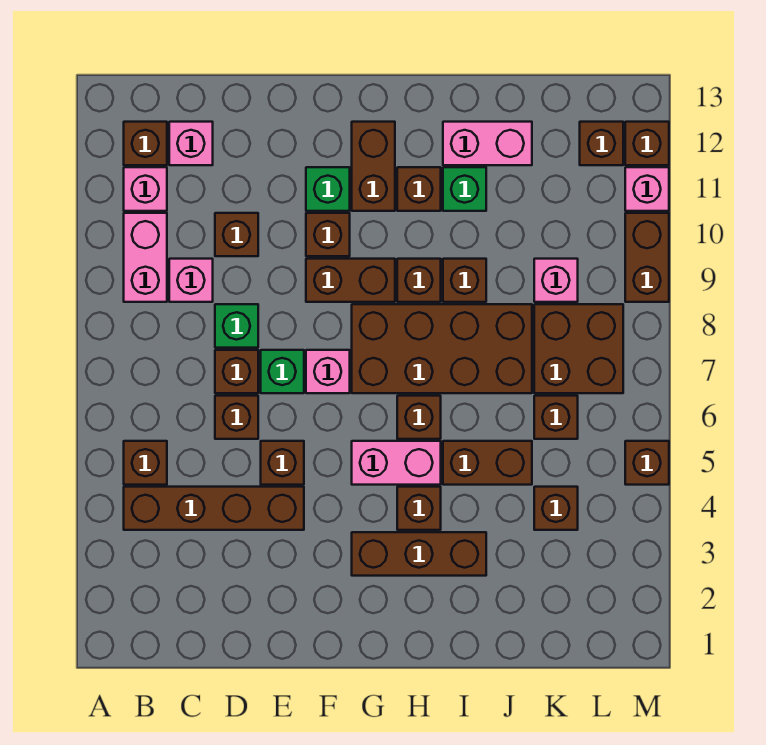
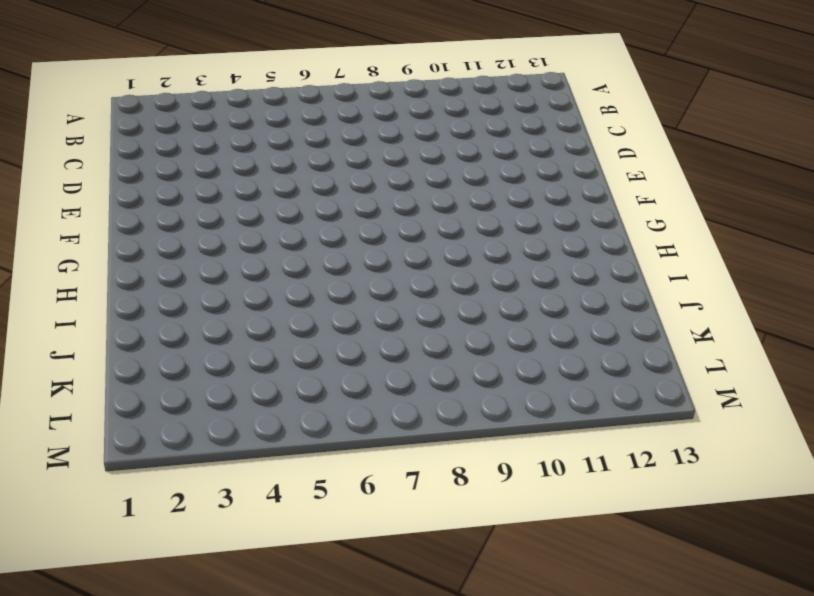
none -> brown brick B4:E4 level 1
none -> brown brick B5 level 1
none -> pink brick B9:B10 level 1
none -> pink brick B11 level 1

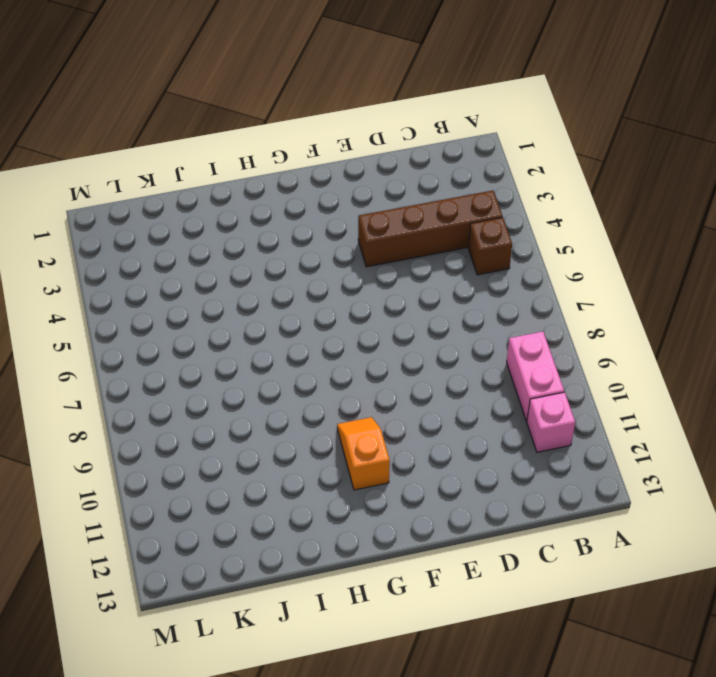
orange slope G10:G11 level 1 top 11 -> brown brick G11:G12 level 1
none -> brown brick B12 level 1
none -> pink brick C9 level 1
none -> pink brick C12 level 1
none -> brown brick D6 level 1

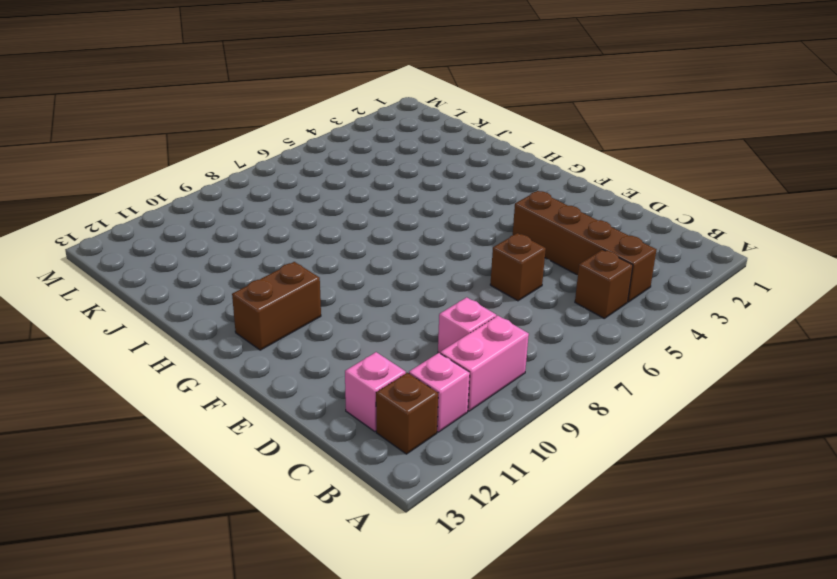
none -> brown brick D7 level 1
none -> green brick D8 level 1
none -> brown brick D10 level 1
none -> brown brick E5 level 1

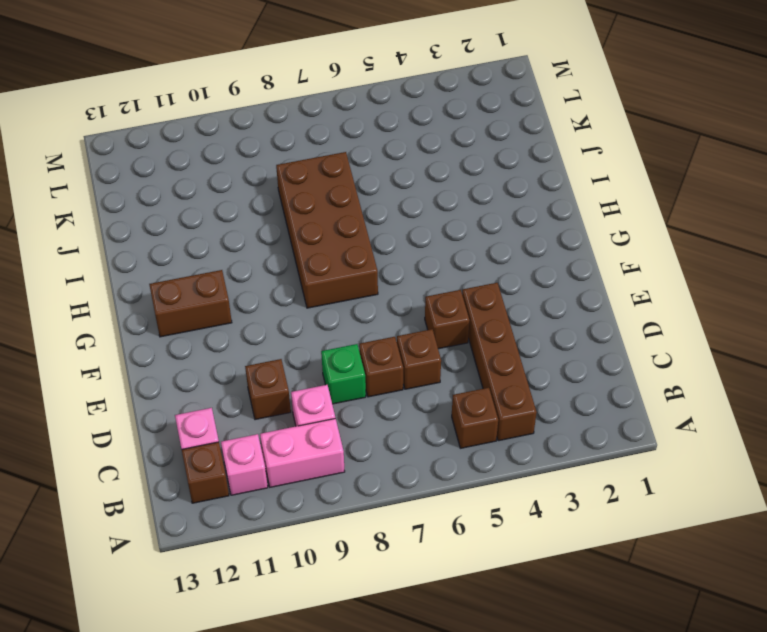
none -> green brick E7 level 1
none -> pink brick F7 level 1
none -> brown brick F9:G9 level 1
none -> brown brick F10 level 1

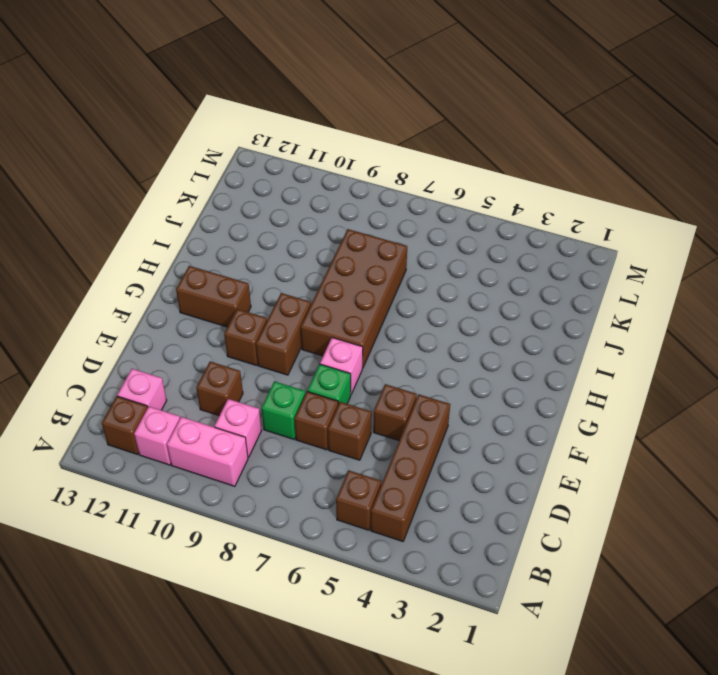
none -> green brick F11 level 1
none -> brown brick G3:I3 level 1
none -> pink brick G5:H5 level 1
none -> brown brick H4 level 1

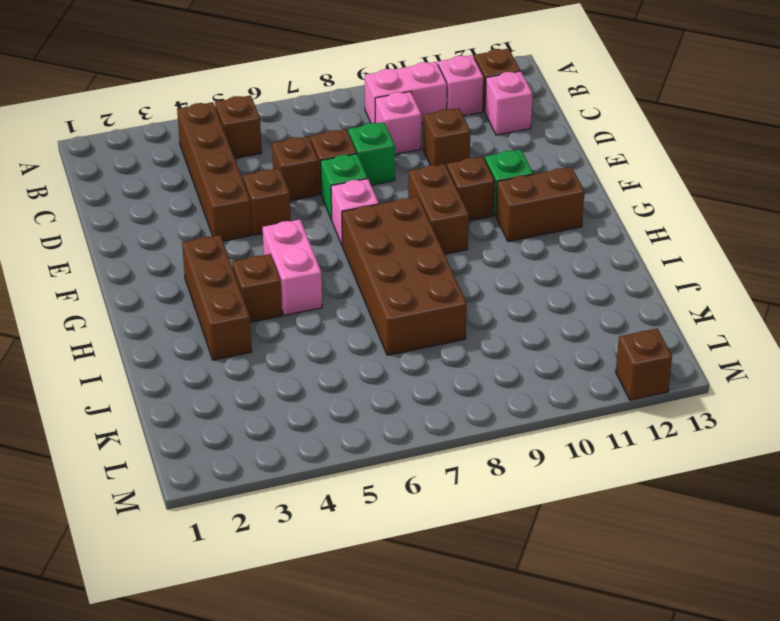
none -> brown brick H6 level 1
none -> brown brick H9 level 1
none -> brown brick H11 level 1
none -> brown brick I5:J5 level 1

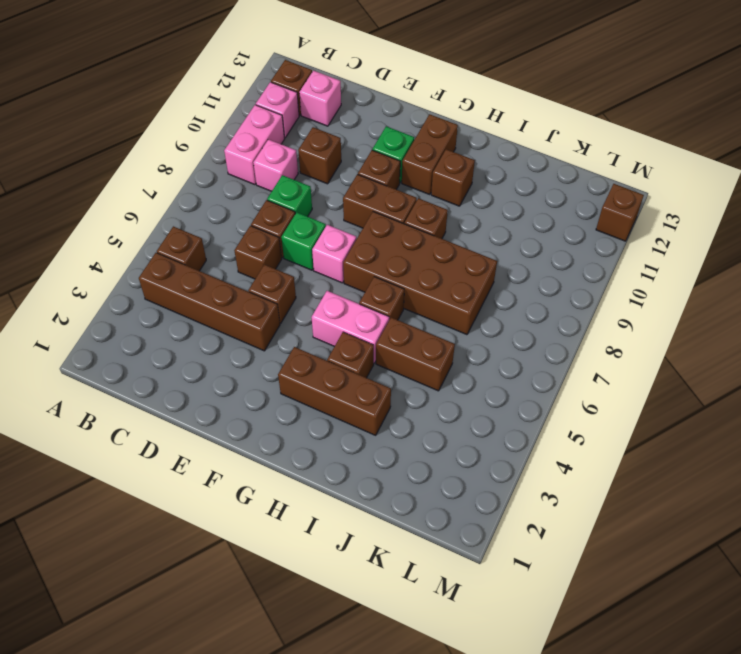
none -> brown brick I9 level 1
none -> green brick I11 level 1
none -> pink brick I12:J12 level 1
none -> brown brick K4 level 1

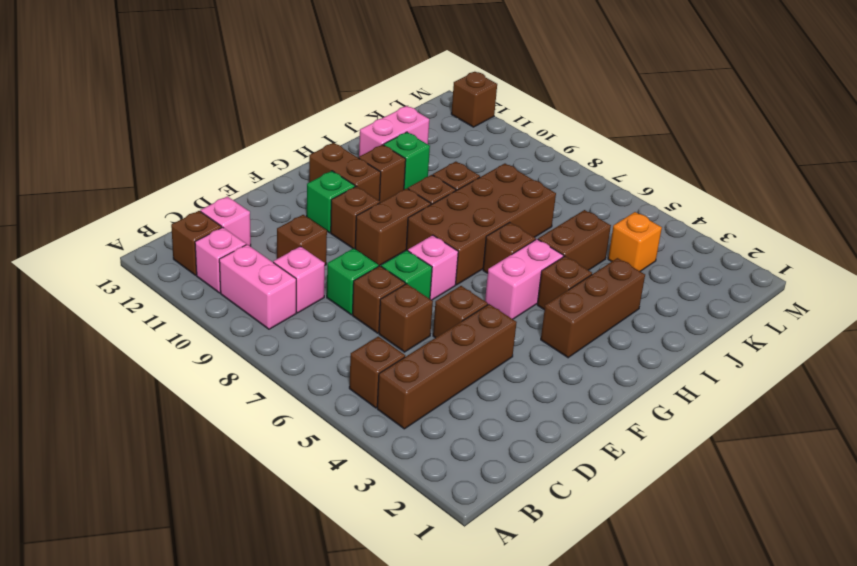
orange brick K4 level 1 -> brown brick K4 level 1
none -> brown brick K6 level 1
none -> brown brick K7:L8 level 1
none -> pink brick K9 level 1
none -> brown brick L12 level 1

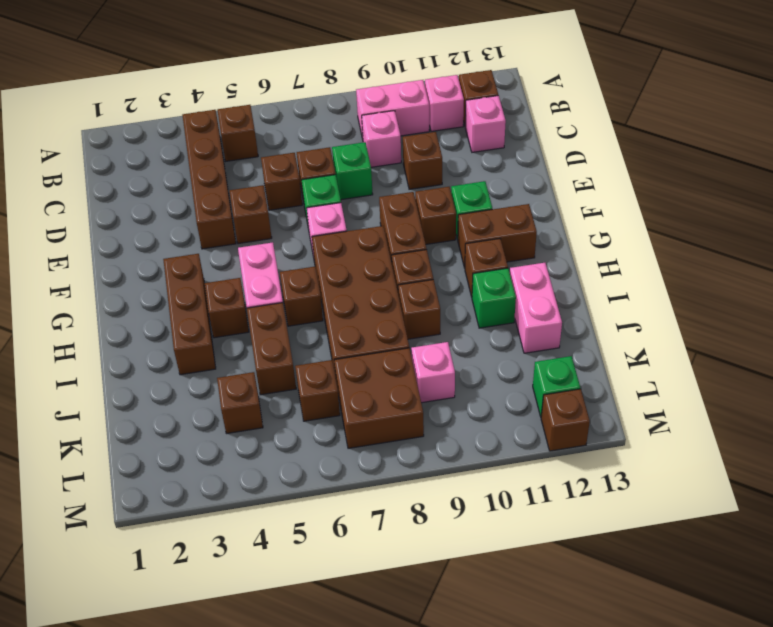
green brick L12 level 1 -> brown brick L12 level 1
none -> brown brick M5 level 1
none -> brown brick M9:M10 level 1
none -> pink brick M11 level 1

